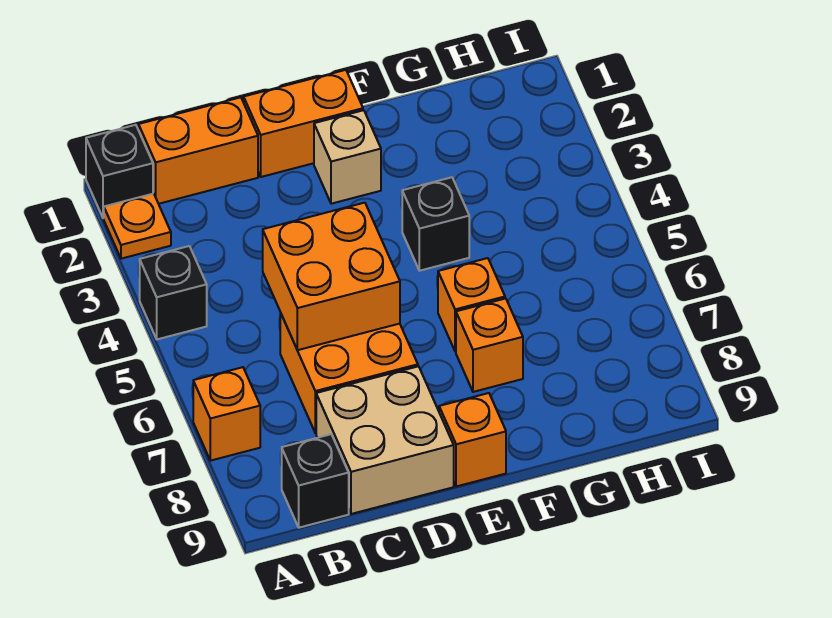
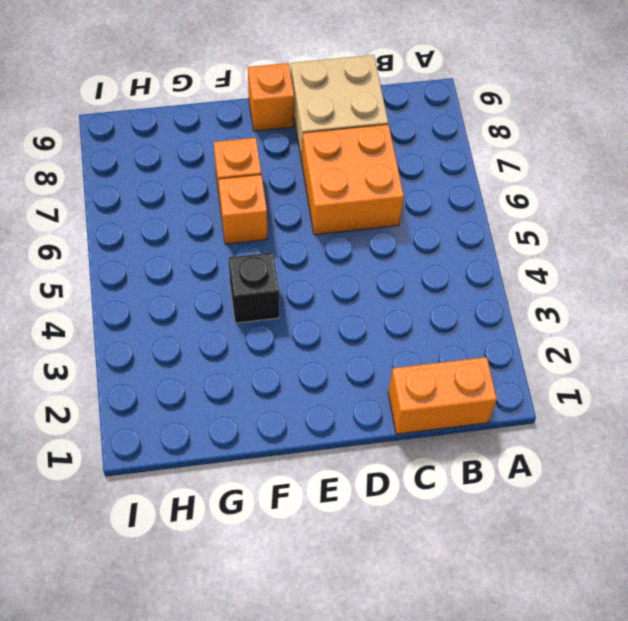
none -> black brick A1 level 1
none -> orange plate A2 level 1
none -> black brick A4 level 1

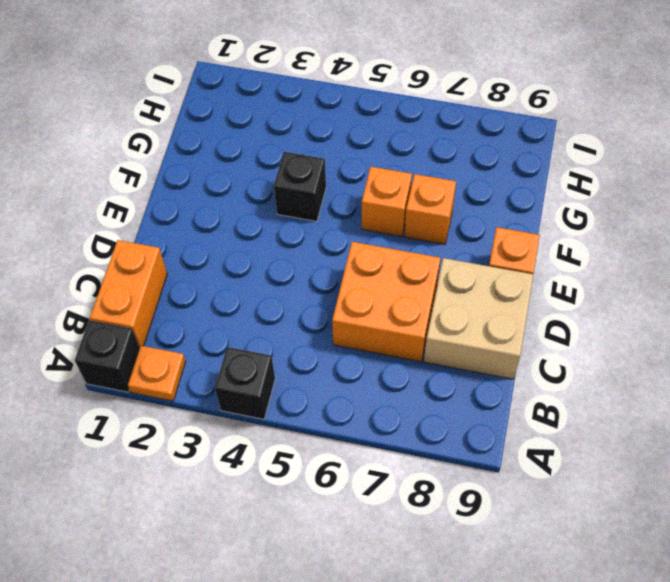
none -> orange brick A7 level 1
none -> black brick B9 level 1
none -> orange brick D1:E1 level 1

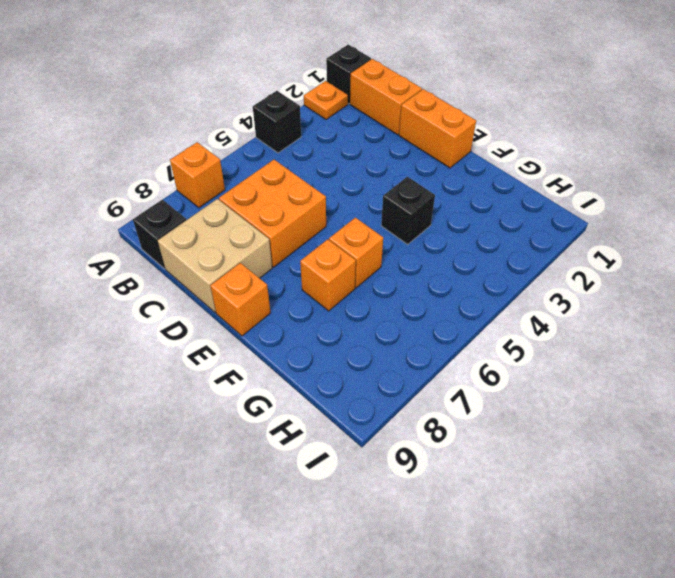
none -> tan brick E2 level 1
none -> orange brick C5:D6 level 2

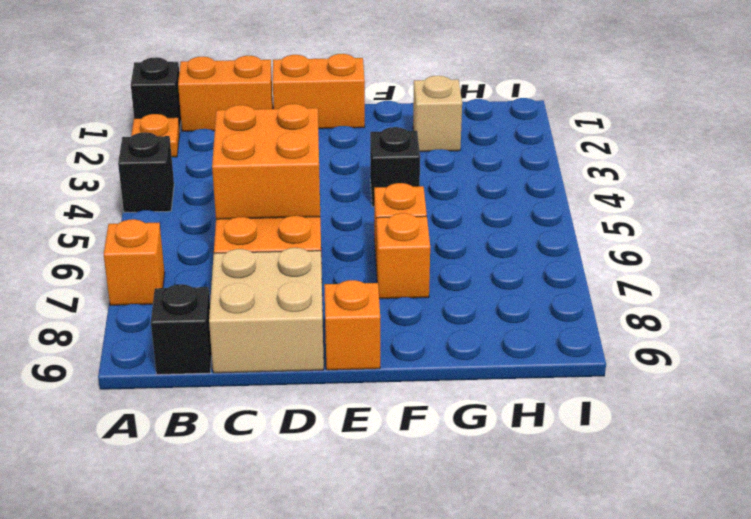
tan brick G2 level 1 -> tan brick E2 level 1

